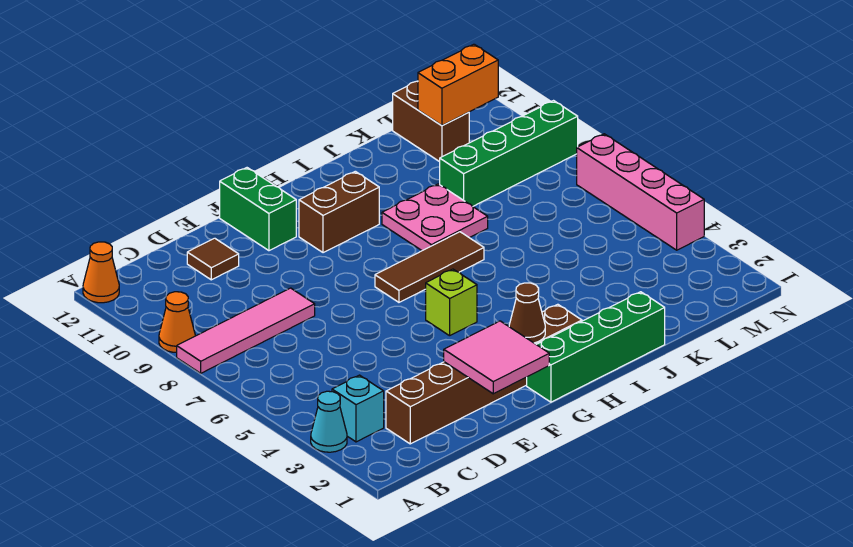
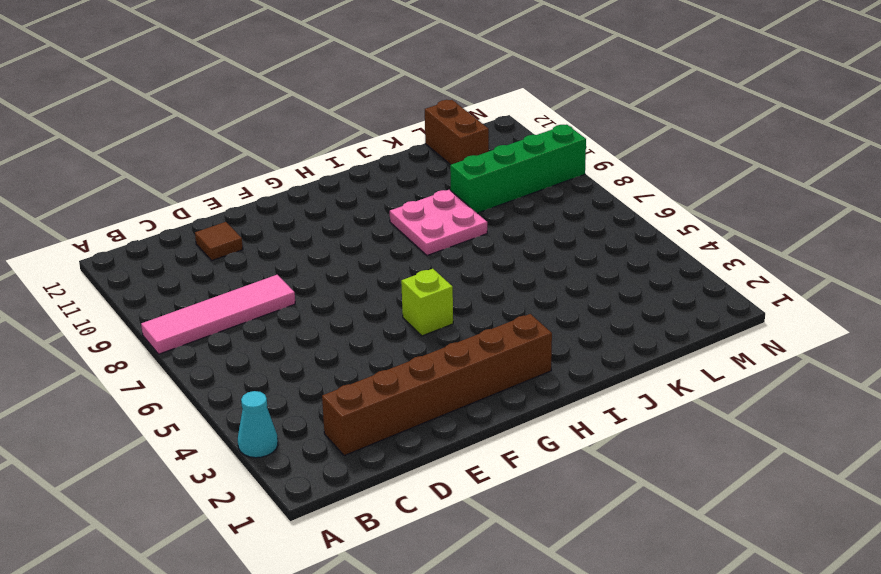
none -> orange cone A9 level 1
none -> orange cone A12 level 1
none -> cyan brick B3 level 1

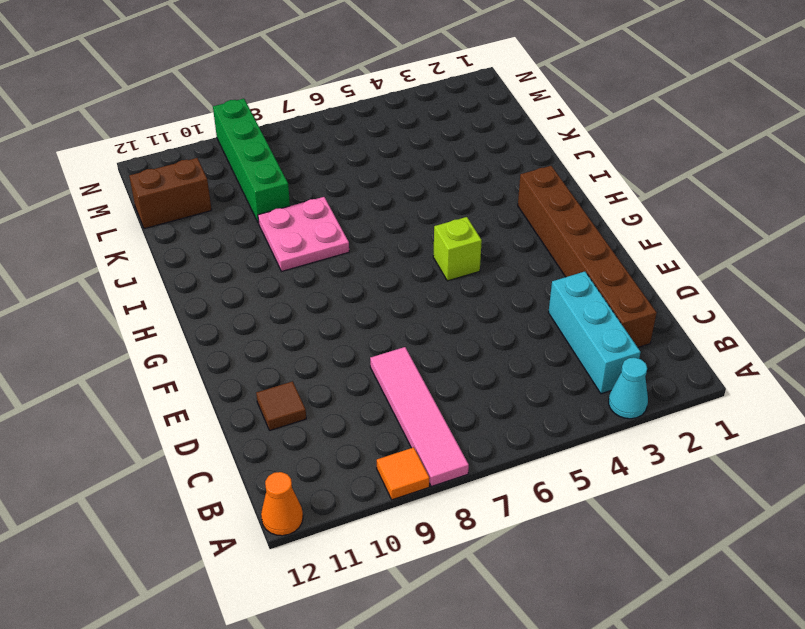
orange tile A9 level 1 -> orange cone A9 level 1
cyan brick B3:D3 level 1 -> cyan brick B3 level 1
none -> green brick F11:F12 level 1
none -> green brick G1:J1 level 1
none -> brown tile G7:I7 level 1

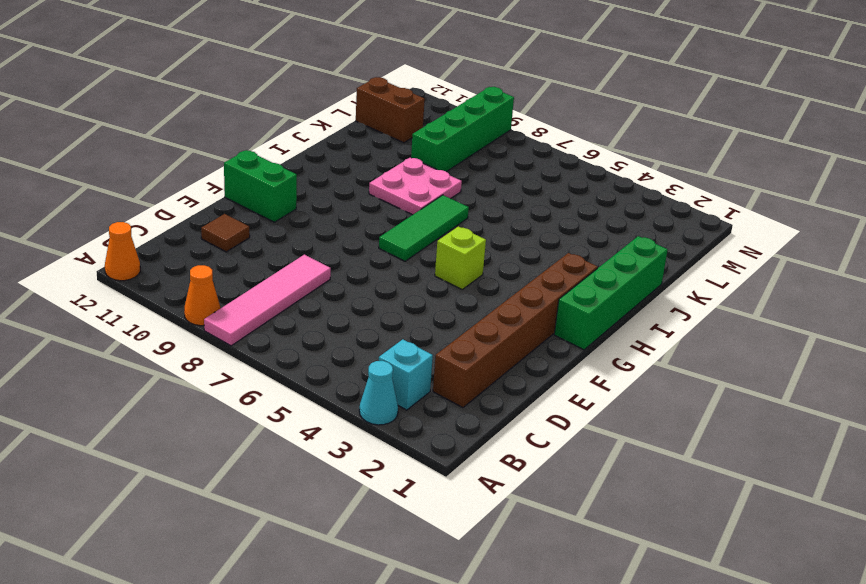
green tile G7:I7 level 1 -> brown tile G7:I7 level 1
none -> brown brick G10:H10 level 1
none -> pink brick N4:N7 level 1
none -> pink tile E1:F2 level 2

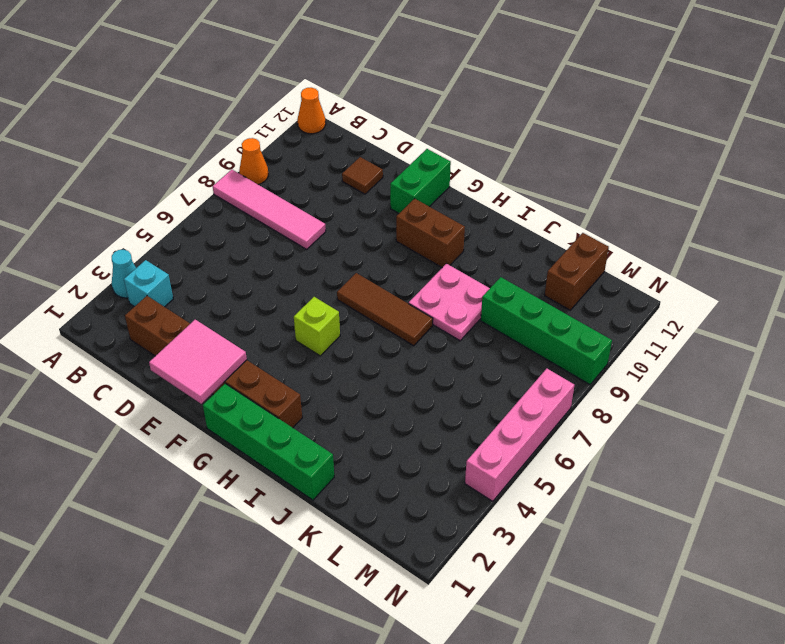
none -> brown cone G2 level 2
none -> orange brick L11:M11 level 2

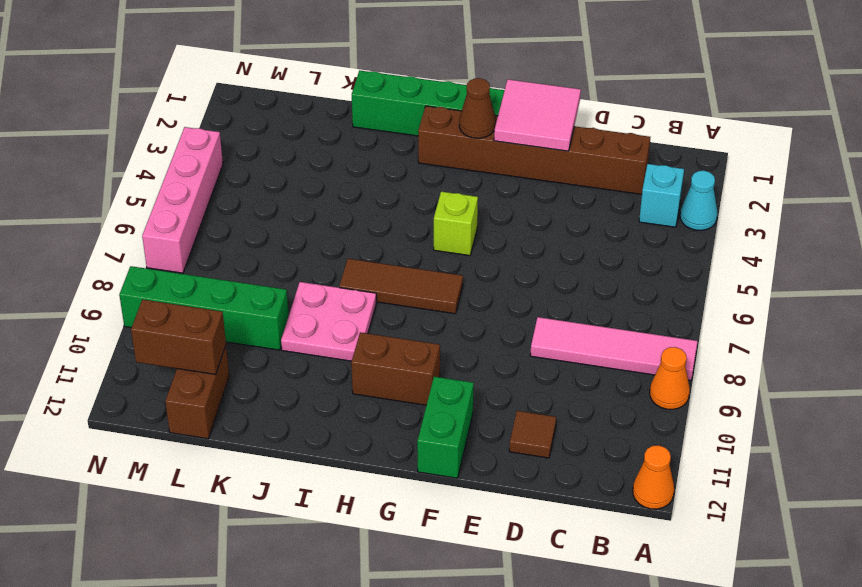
brown brick L11:M11 level 2 -> orange brick L11:M11 level 2

